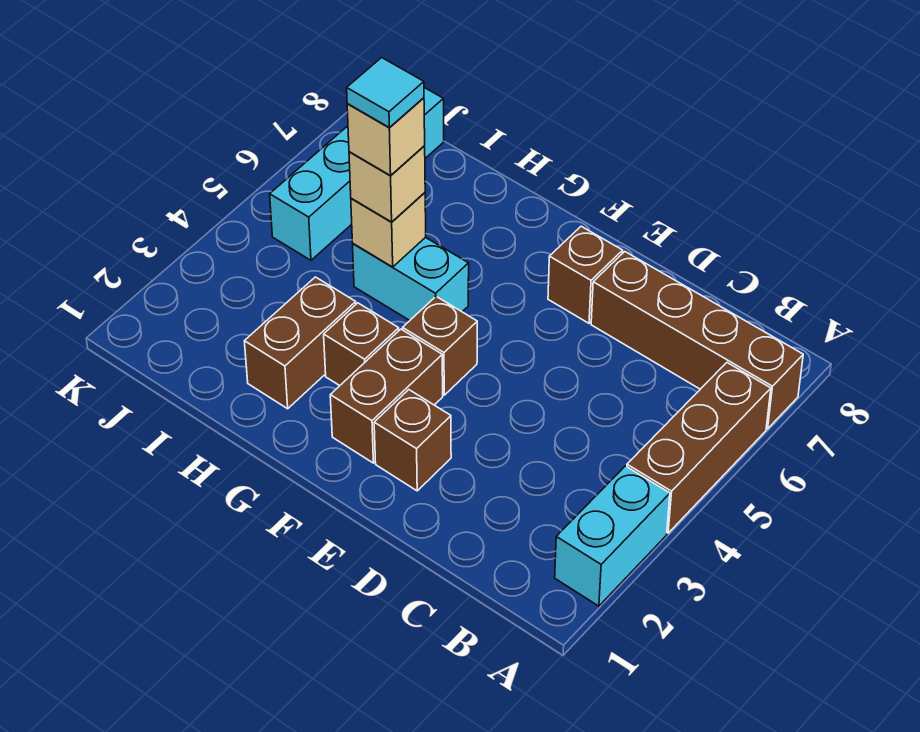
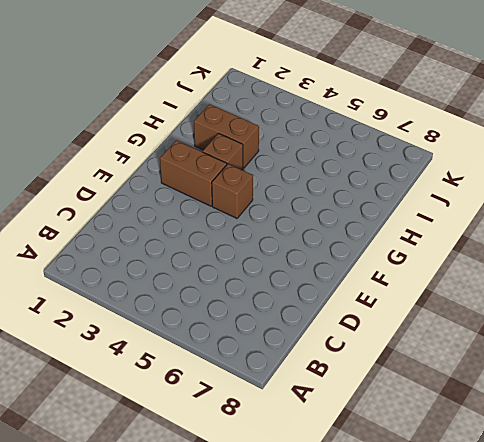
none -> cyan brick A2:A3 level 1
none -> brown brick A4:A6 level 1
none -> brown brick A7:D7 level 1

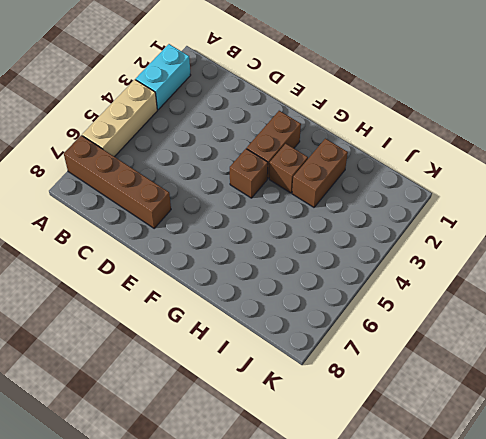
tan brick A4:A6 level 1 -> brown brick A4:A6 level 1
none -> brown brick E2 level 1
none -> brown brick E7 level 1
none -> cyan brick G5:H5 level 1

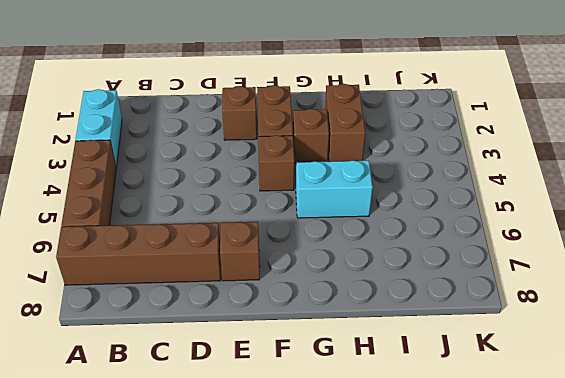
none -> cyan brick J5:J8 level 1
none -> tan brick H5 level 2
none -> tan brick H5 level 3

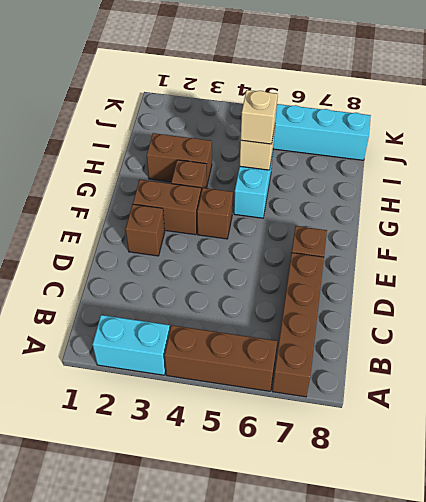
none -> tan brick H5 level 4
none -> cyan tile H5 level 5

